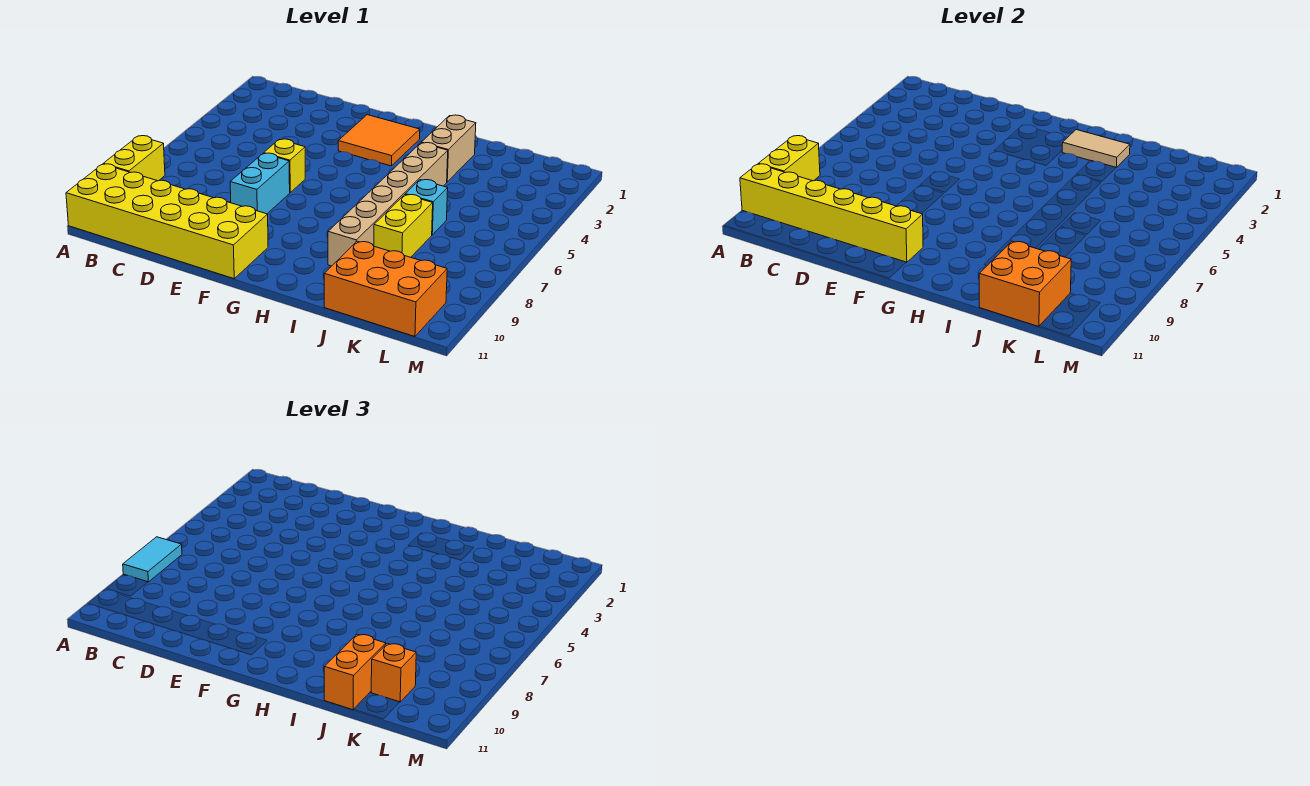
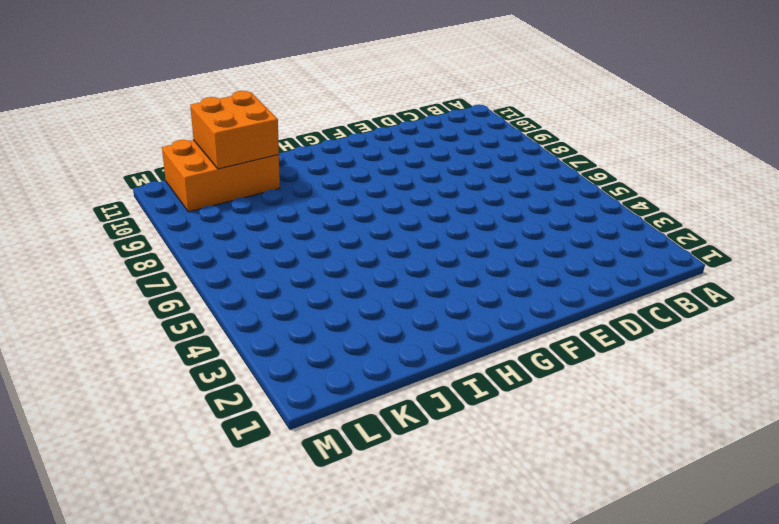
none -> yellow brick A8:A9 level 1
none -> yellow brick A10:F11 level 1
none -> yellow brick E6 level 1

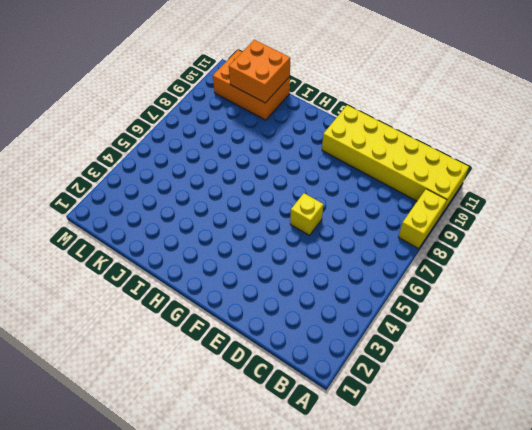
none -> cyan brick E7:E8 level 1
none -> orange tile F2:G3 level 1
none -> tan brick I2:I3 level 1

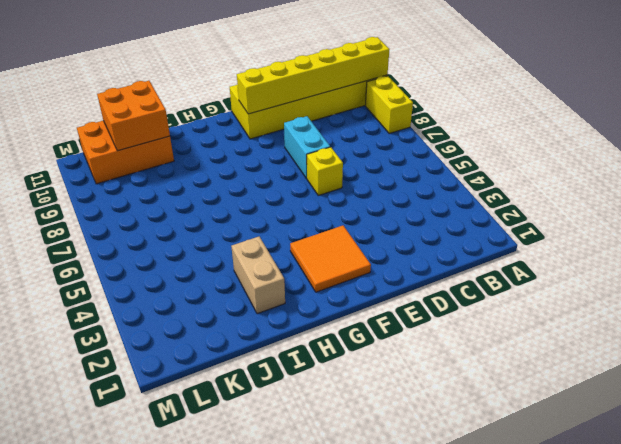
none -> tan brick I4:I9 level 1
none -> cyan brick J6 level 1
none -> yellow brick J7:J8 level 1

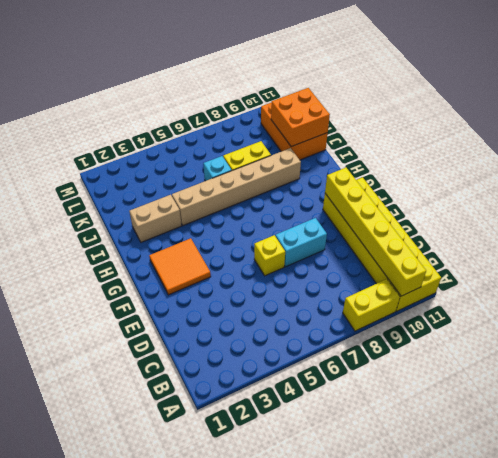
none -> yellow brick A8:A9 level 2
none -> tan tile H2:I2 level 2
none -> cyan tile A7:A8 level 3

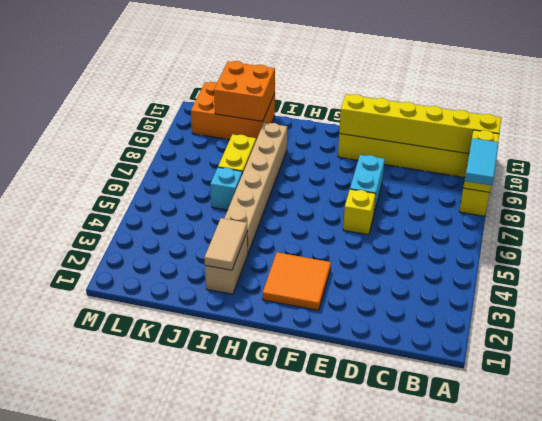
tan tile I2:I3 level 2 -> tan tile H2:I2 level 2
none -> orange brick J10:J11 level 3
none -> orange brick K10 level 3

